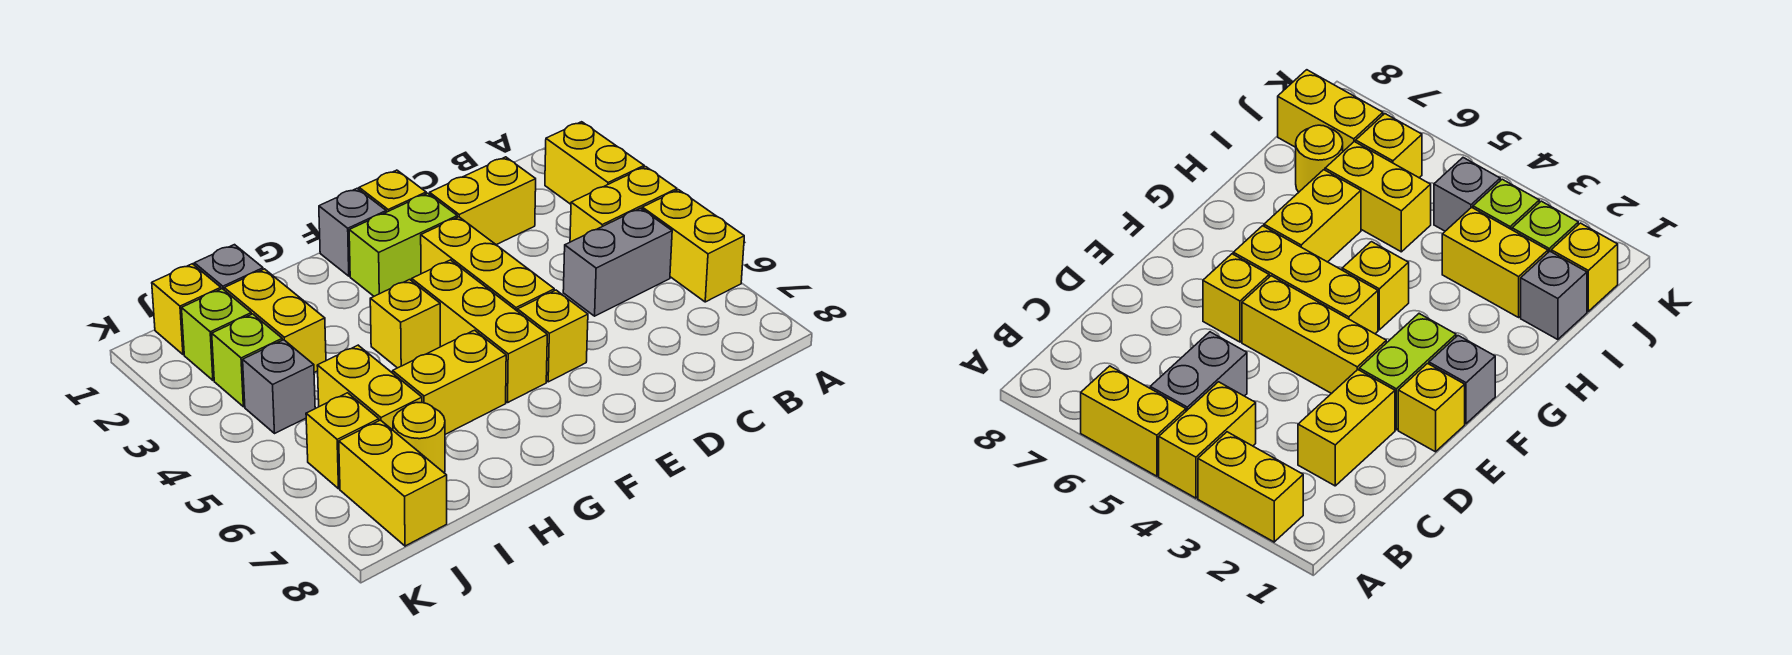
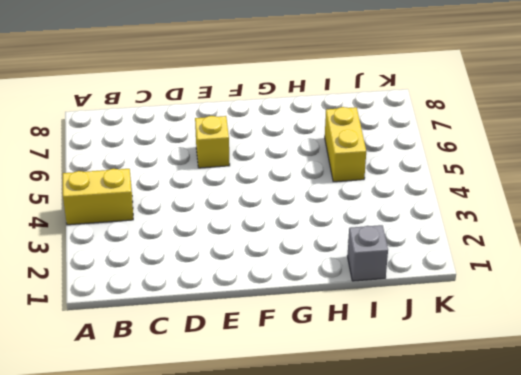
none -> yellow brick A2:A3 level 1
none -> yellow brick A5:A6 level 1
none -> grey brick B5:C5 level 1

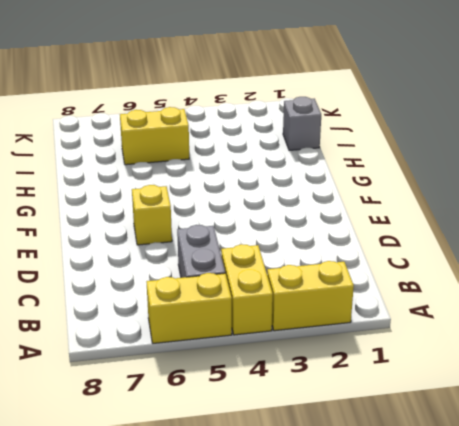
none -> yellow brick C2:D2 level 1
none -> yellow brick E1 level 1
none -> lime brick E2:F2 level 1

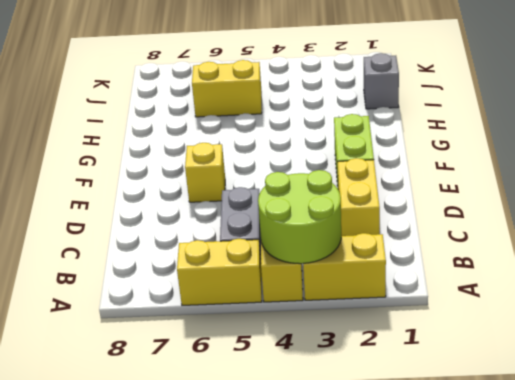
lime round brick A3:B4 level 2 -> none
none -> yellow brick E1 level 1
none -> yellow brick E3:E5 level 1
none -> grey brick F1 level 1

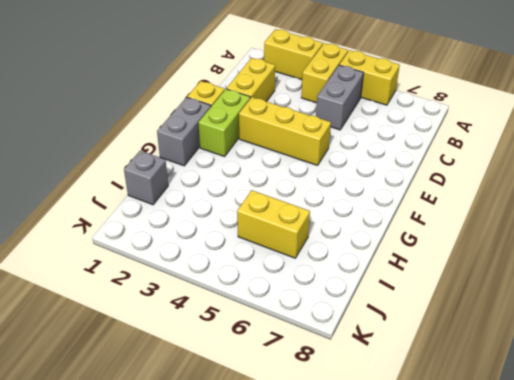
grey brick F1:G1 level 1 -> grey brick F1 level 1
none -> yellow brick E6 level 1
none -> yellow brick F4:F6 level 1
none -> yellow brick G4 level 1

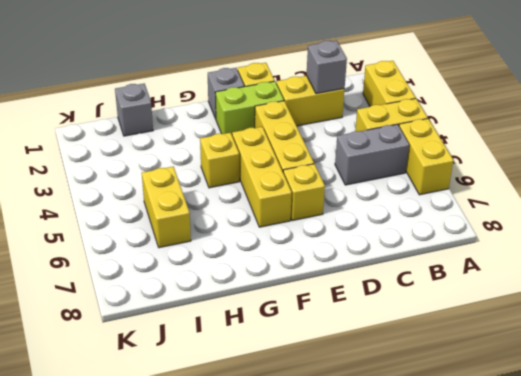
grey brick C2 level 2 -> grey brick J4 level 1
none -> yellow brick G6:H6 level 1
none -> yellow brick I2:I3 level 1
none -> yellow round brick I7 level 1

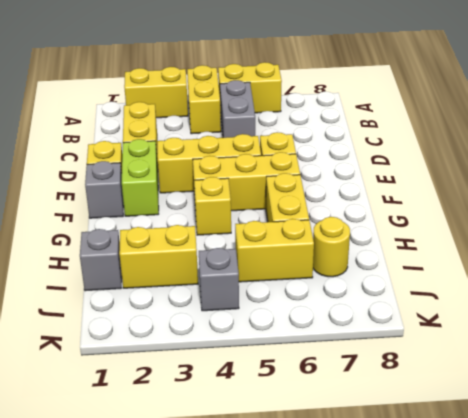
none -> yellow brick J1 level 1
none -> lime brick J2 level 1
none -> lime brick J3 level 1

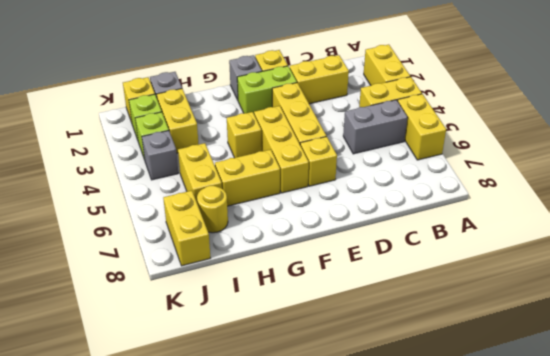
none -> yellow brick J6 level 1

